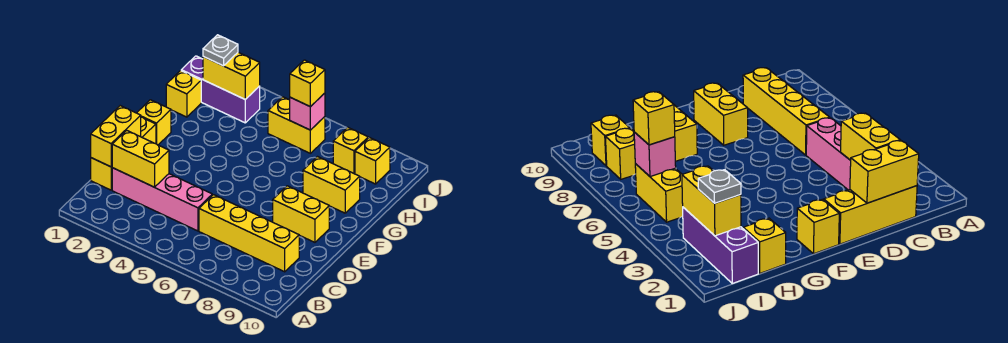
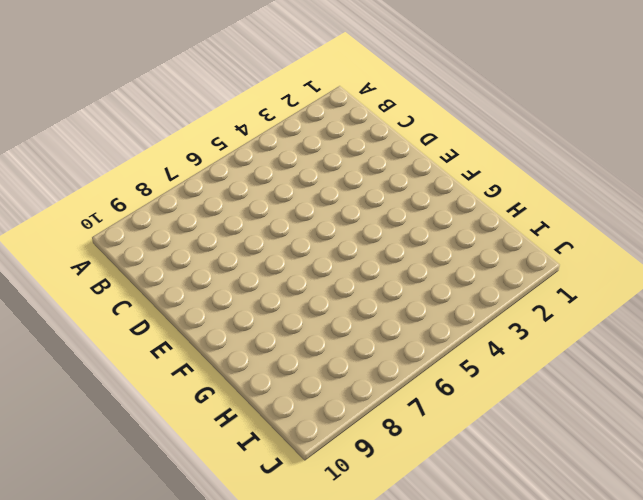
none -> yellow brick C1:E1 level 1
none -> pink brick C2:C5 level 1
none -> yellow brick C6:C9 level 1

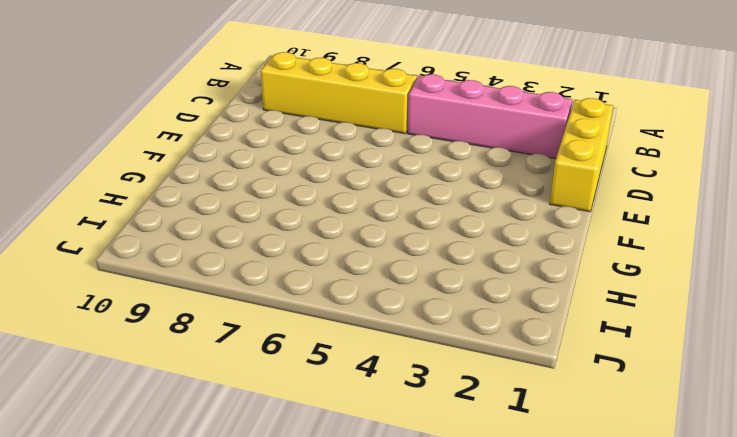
none -> yellow brick E8:E9 level 1
none -> yellow brick F1 level 1
none -> yellow brick G8:G9 level 1

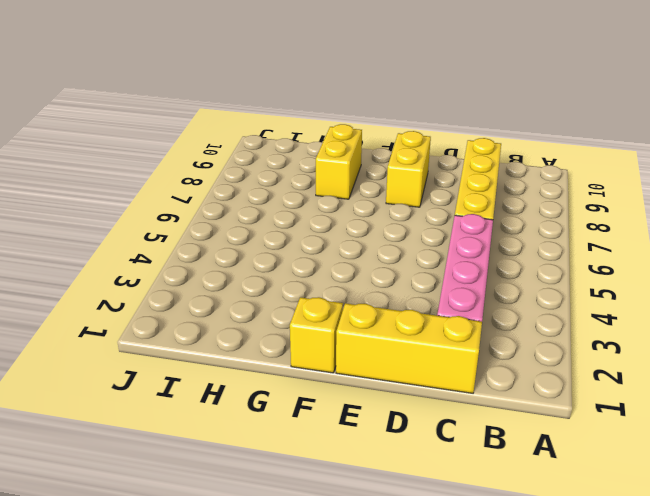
none -> yellow brick H1 level 1
none -> purple brick I1:I3 level 1
none -> yellow brick I5:I6 level 1

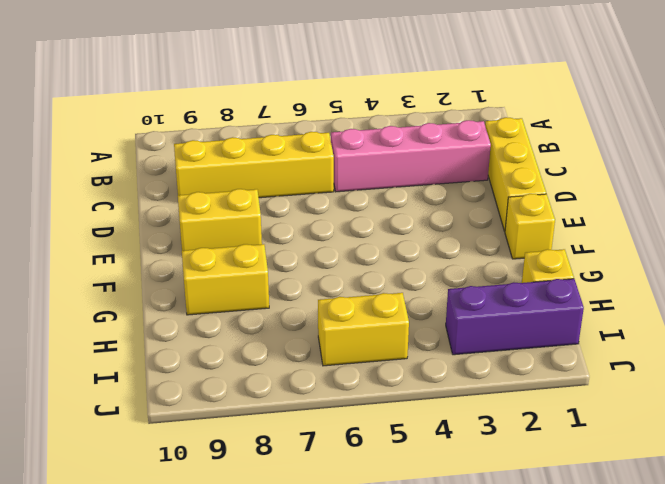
none -> yellow brick I8 level 1
none -> yellow brick I9 level 1
none -> yellow brick C1:D1 level 2

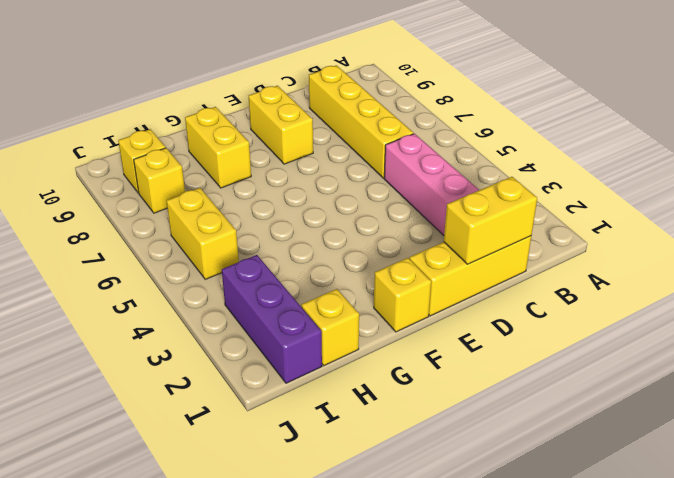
none -> yellow brick C2:C3 level 2
none -> yellow brick I2:I3 level 2
none -> pink brick I6 level 2

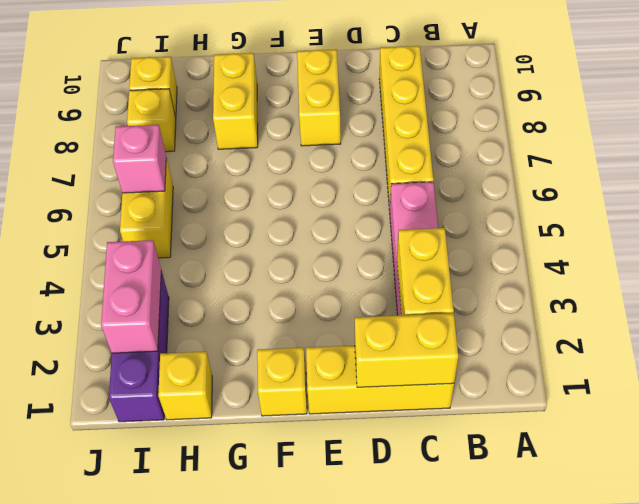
pink brick I2:I3 level 2 -> yellow brick I2:I3 level 2
none -> grey plate I2 level 3
none -> yellow brick I6 level 3

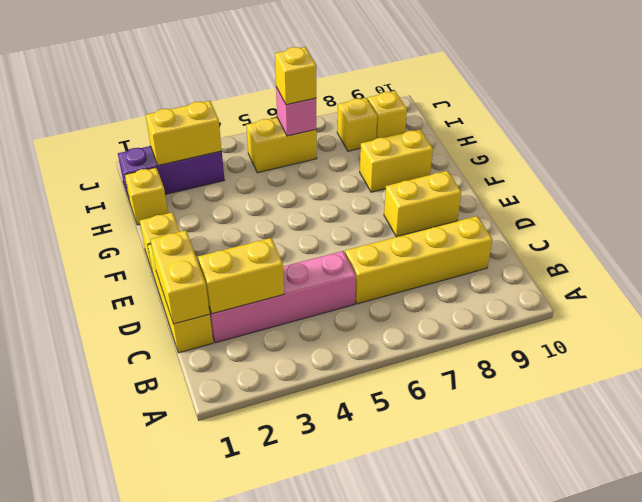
none -> grey plate I2 level 3

